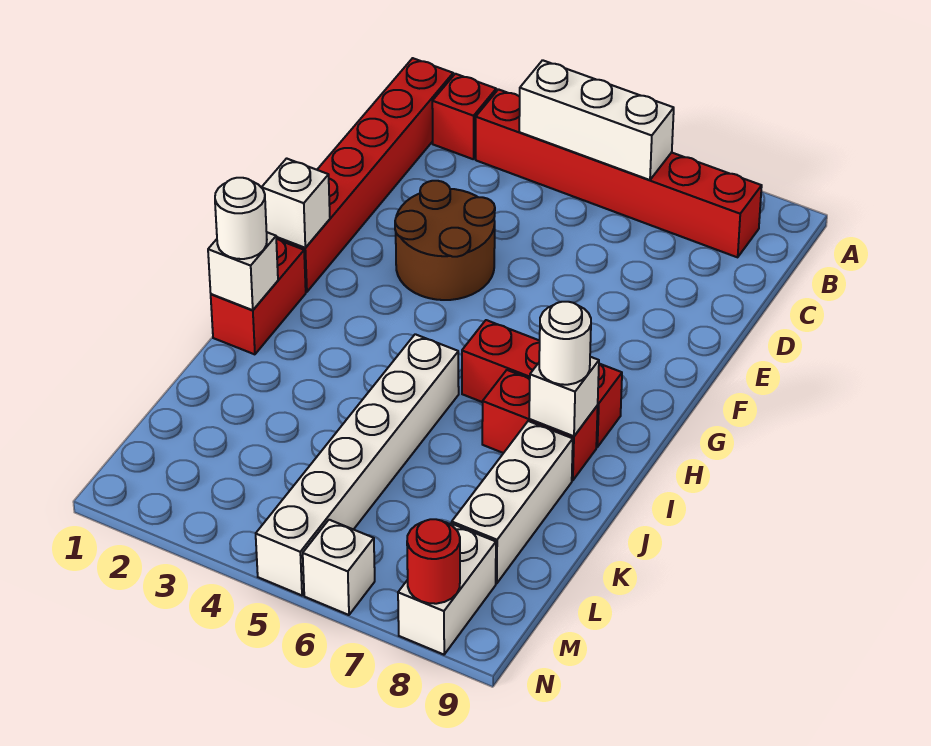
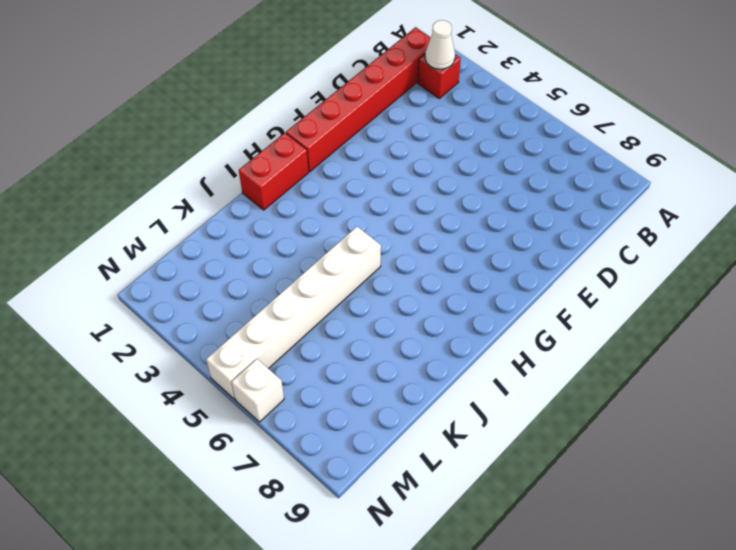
white cone B2 level 2 -> none
none -> red brick B3:B8 level 1
none -> brown round brick E3:F4 level 1
none -> red brick H6:H8 level 1

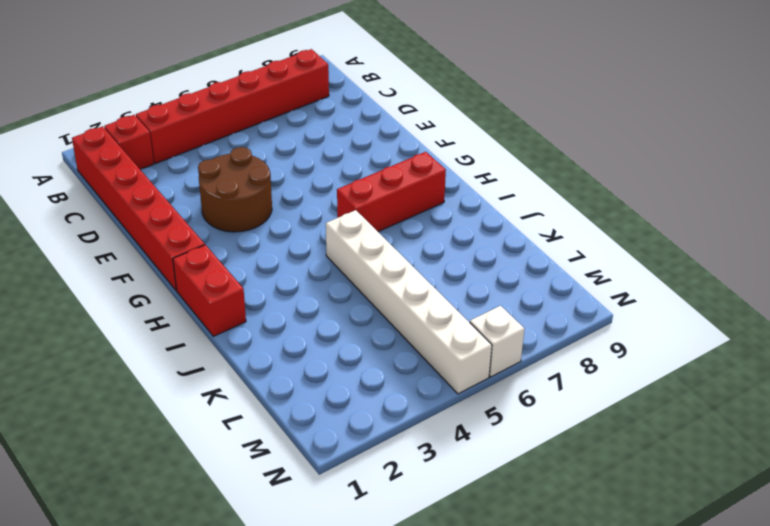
none -> red brick I7:I8 level 1
none -> white brick J8:L8 level 1
none -> white brick M8:N8 level 1

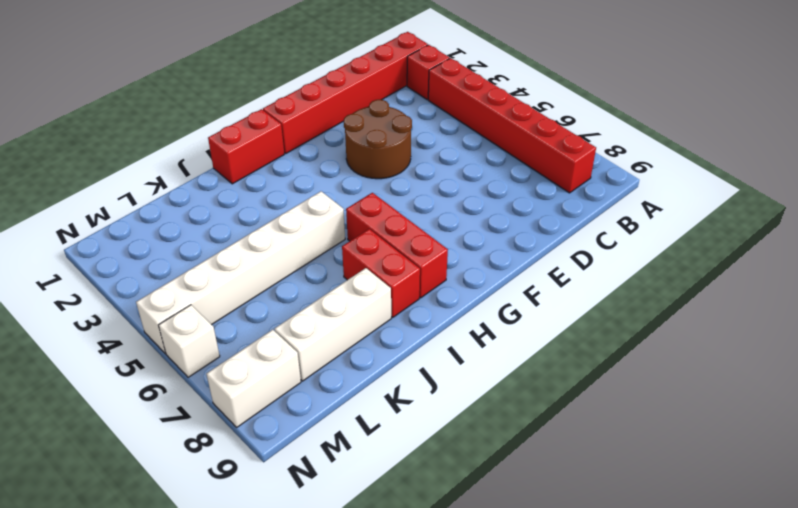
none -> white brick B4:B6 level 2
none -> white brick G1 level 2
none -> white brick I1 level 2

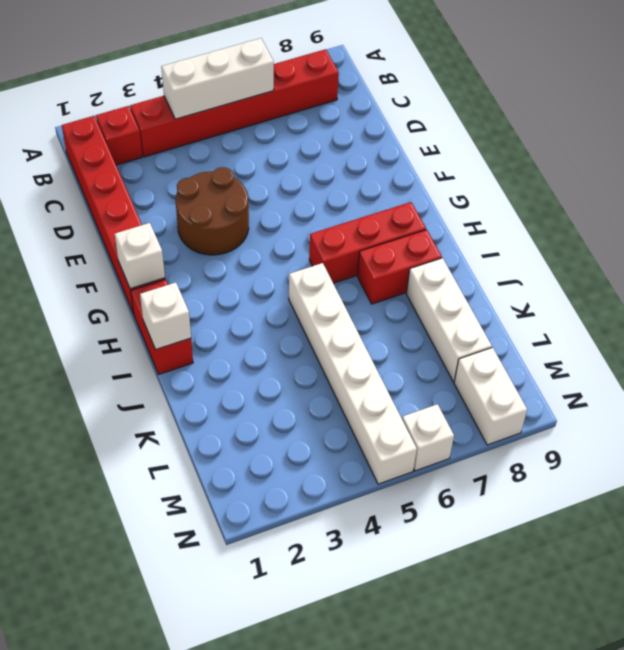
none -> white brick I8 level 2
none -> red round brick N8 level 2
none -> white round brick I1 level 3

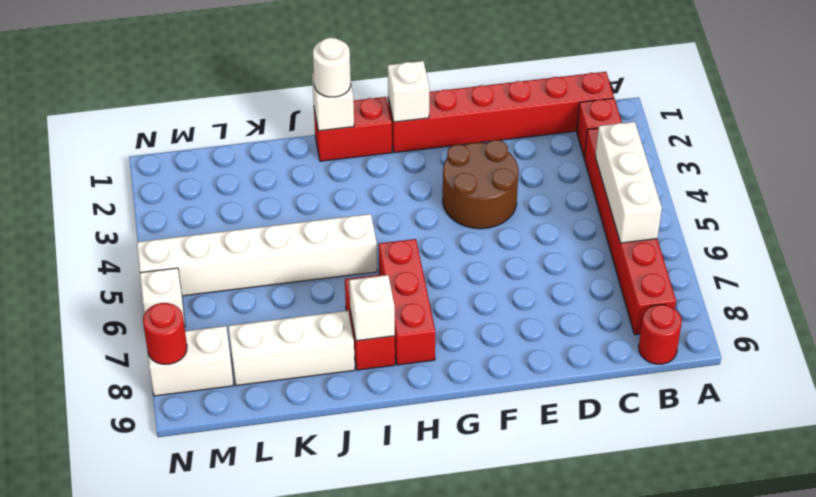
red round brick B9 level 1 -> none
none -> white round brick I8 level 3

